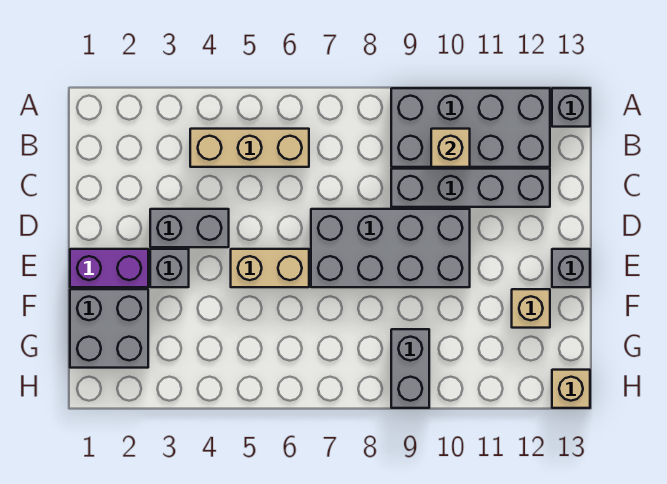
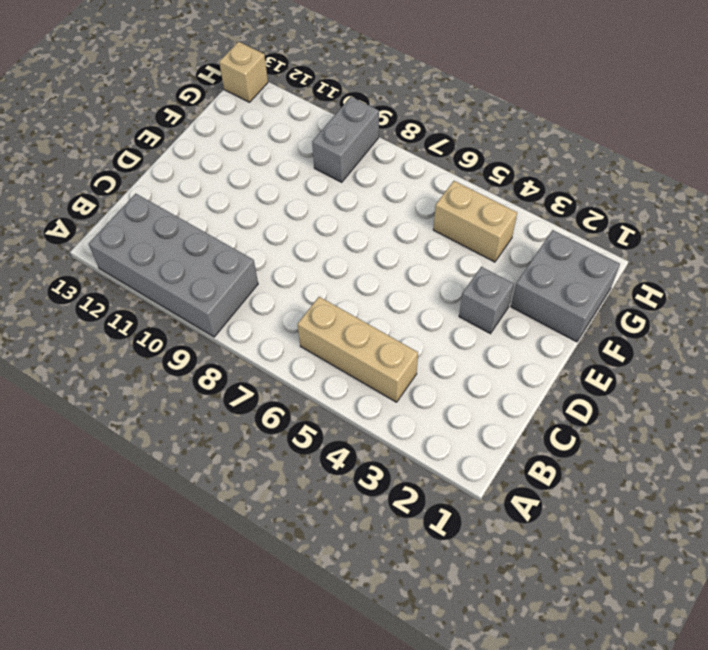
tan brick G4:G5 level 1 -> tan brick E5:E6 level 1
none -> grey brick A13 level 1
none -> grey brick C9:C12 level 1
none -> grey brick D3:D4 level 1

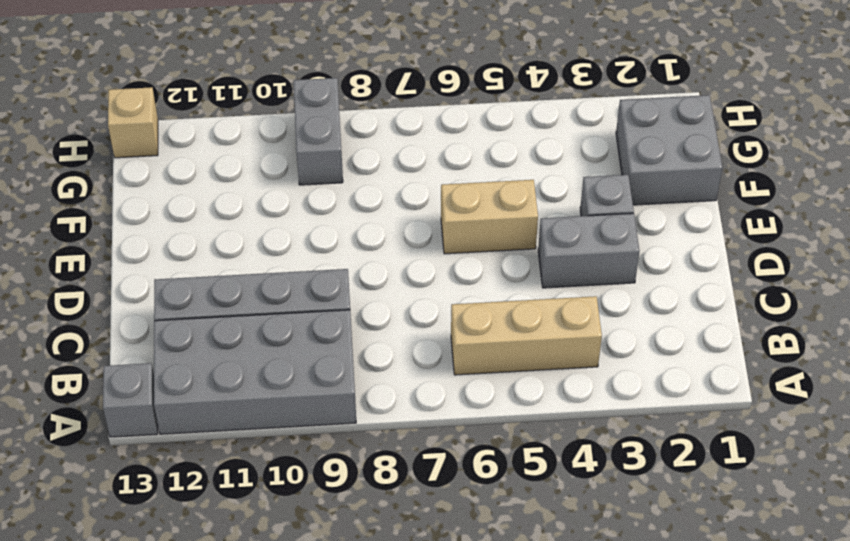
none -> grey brick D7:E10 level 1
none -> purple brick E1:E2 level 1
none -> grey brick E13 level 1

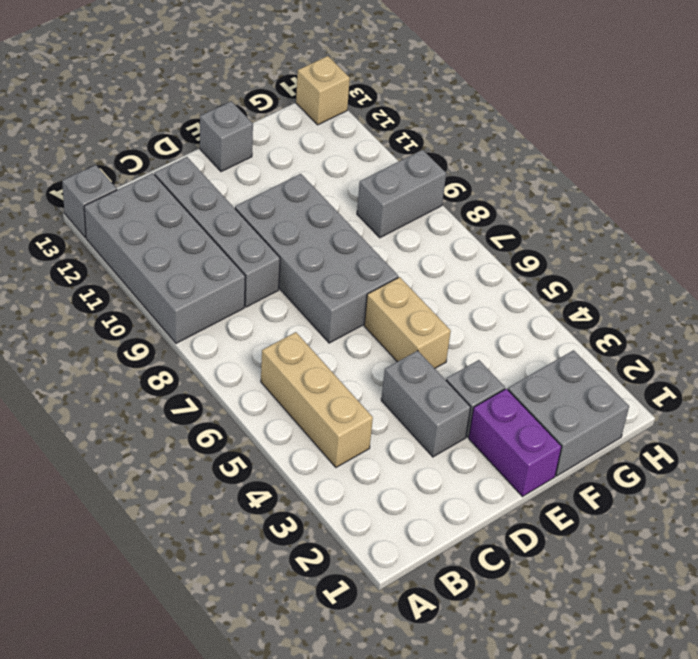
none -> tan brick F12 level 1
none -> tan brick B10 level 2

